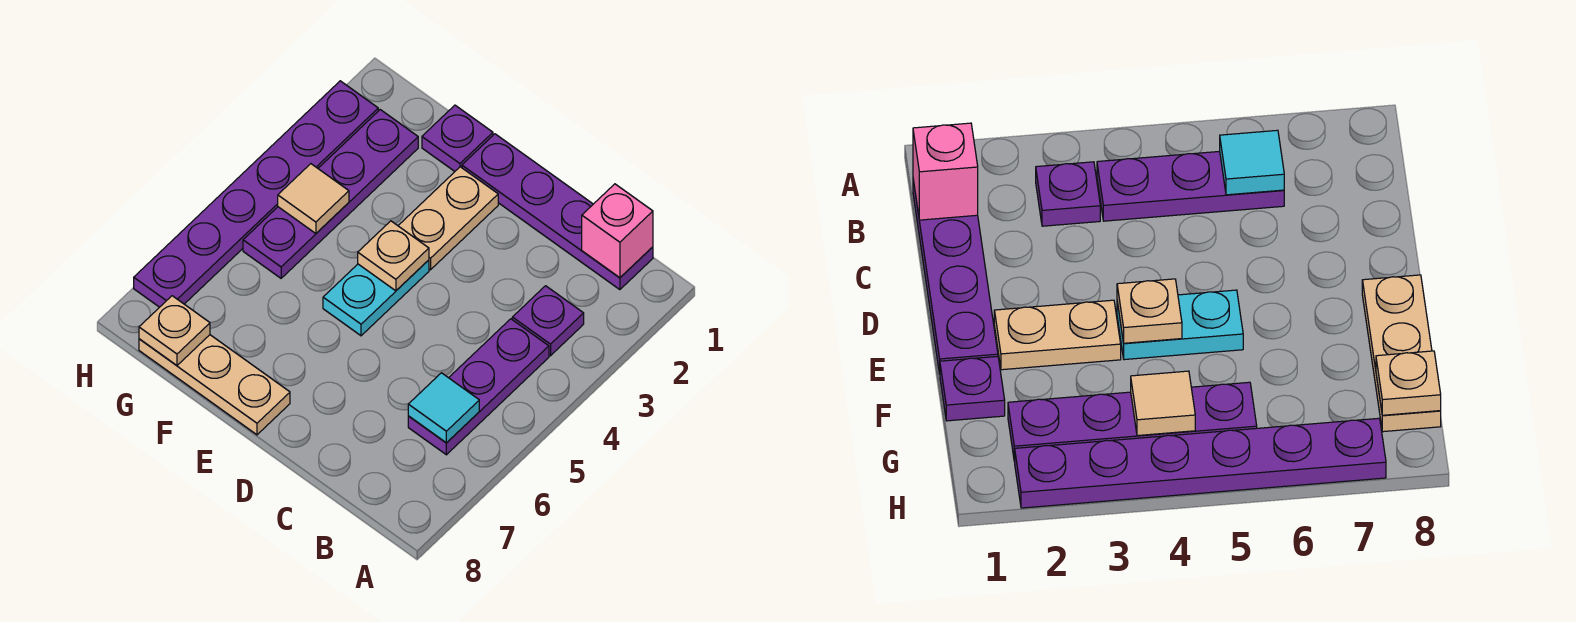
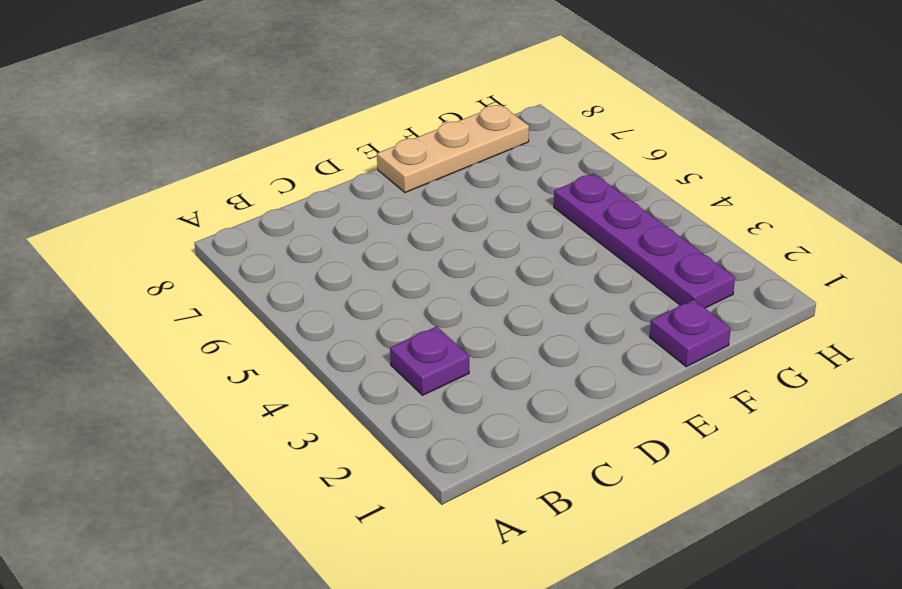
none -> purple plate B1:E1 level 1
none -> purple plate B4:B6 level 1
none -> tan plate E2:E3 level 1

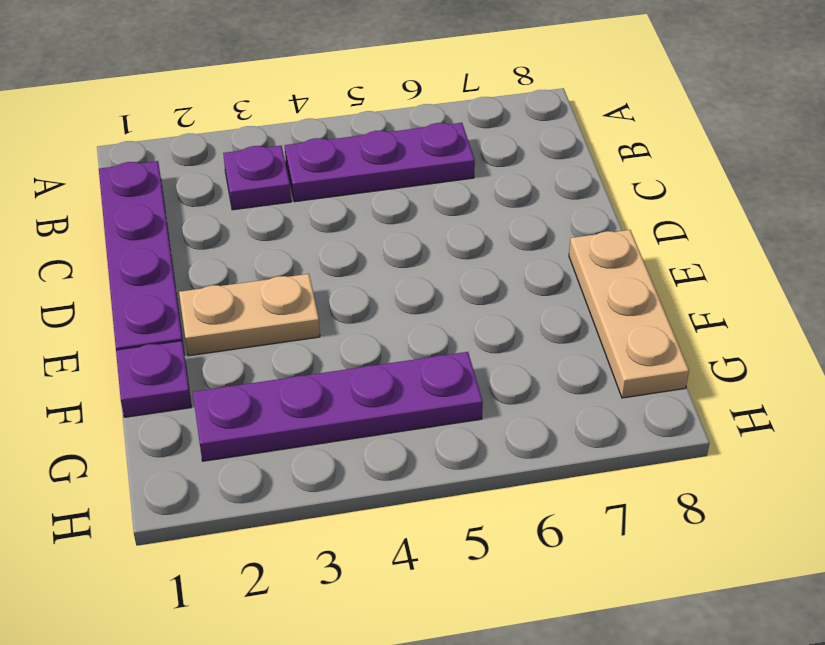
none -> cyan plate E4:E5 level 1
none -> purple plate H2:H7 level 1
none -> pink brick B1 level 2

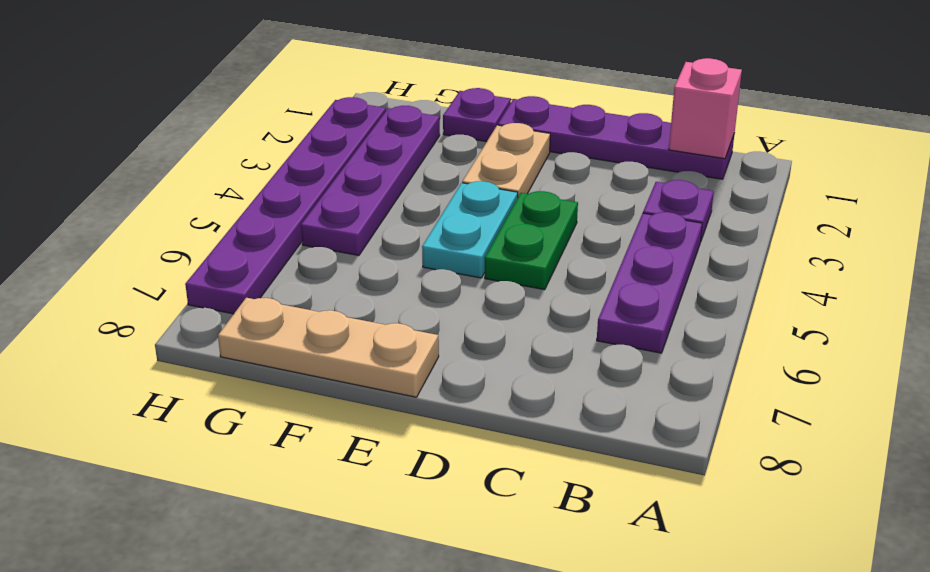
green plate D4:D5 level 1 -> none
none -> cyan tile B6 level 2
none -> tan plate E4 level 2
none -> tan tile G4 level 2

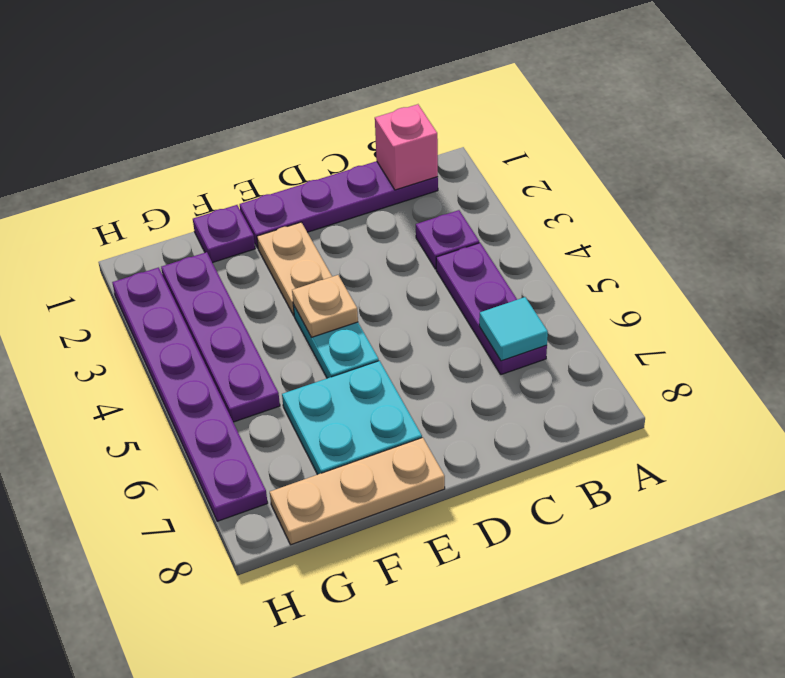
cyan plate E6:F7 level 1 -> none
none -> tan tile G4 level 2
none -> tan plate G8 level 2

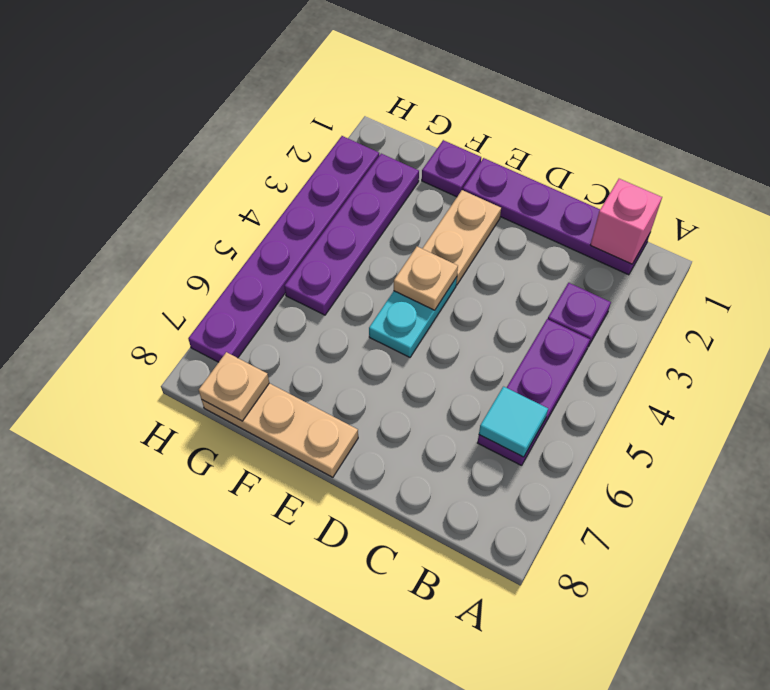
none -> tan tile G4 level 2

